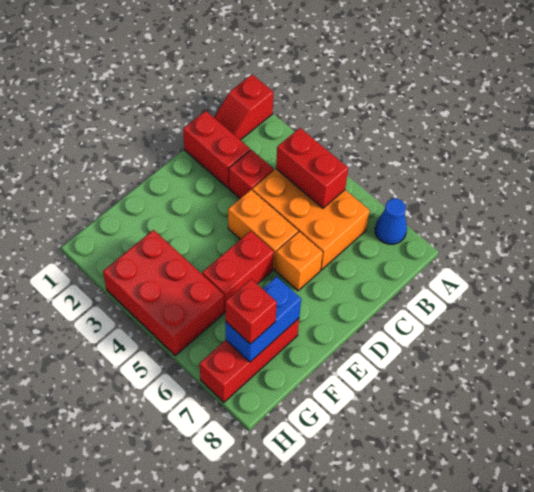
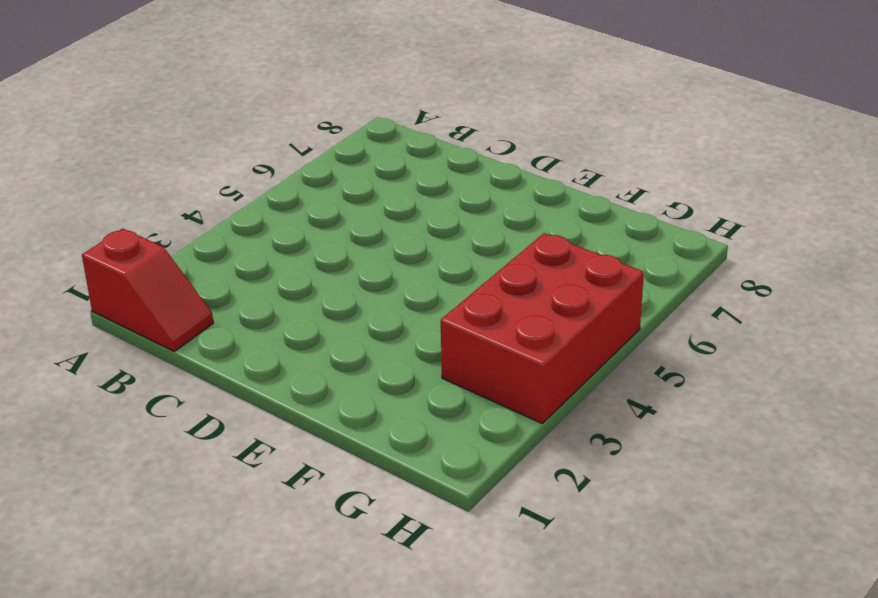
none -> blue cone A7 level 1
none -> orange brick B4:C6 level 1
none -> red brick C1:C2 level 1

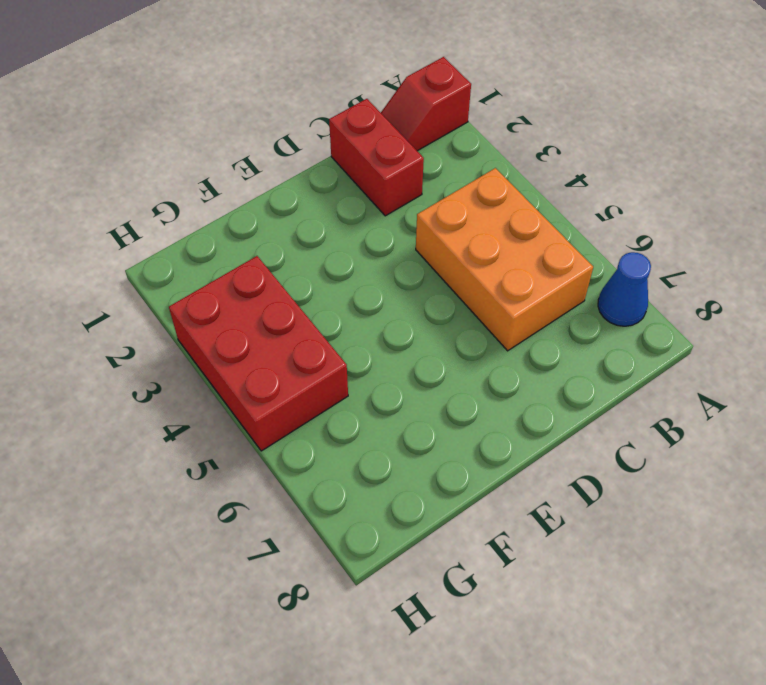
none -> red brick C3 level 1
none -> orange brick D4:D5 level 1
none -> orange brick D6 level 1

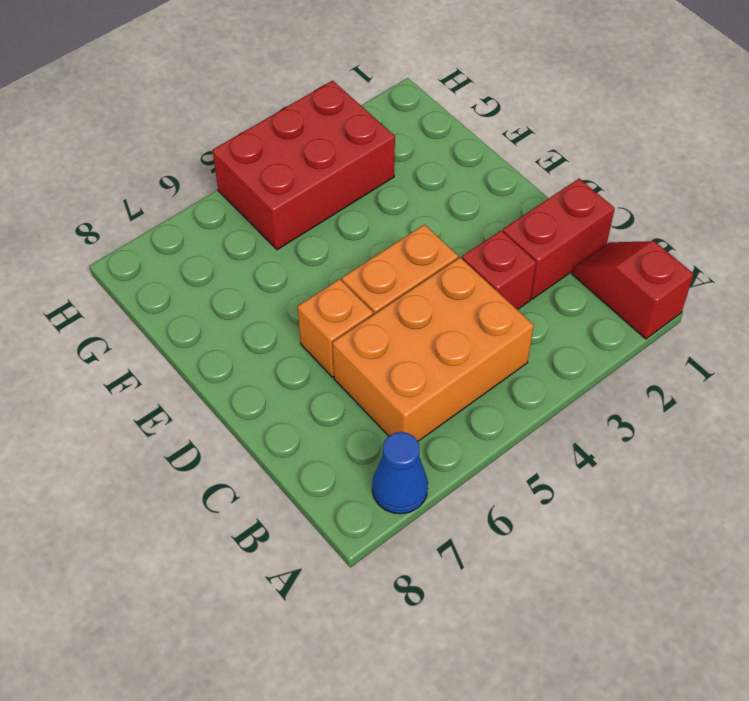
none -> red brick E5:F5 level 1
none -> red brick F7:H7 level 1
none -> red brick B4:B5 level 2

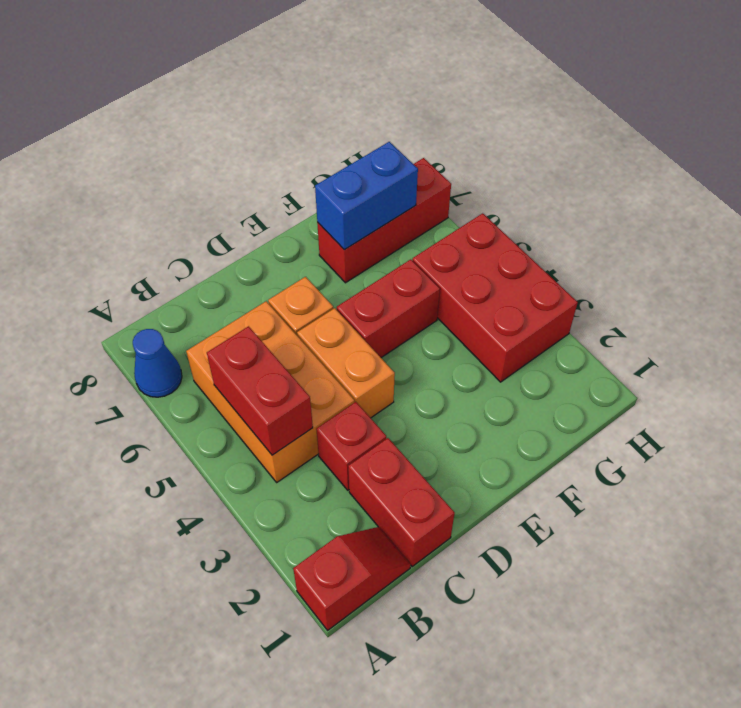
none -> red brick G7 level 3

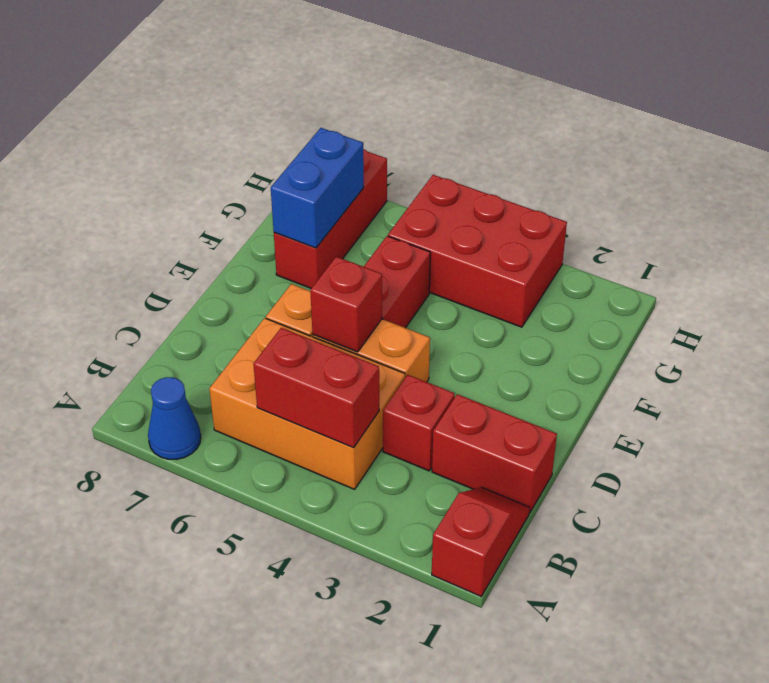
red brick D5 level 2 -> red brick G7 level 3

